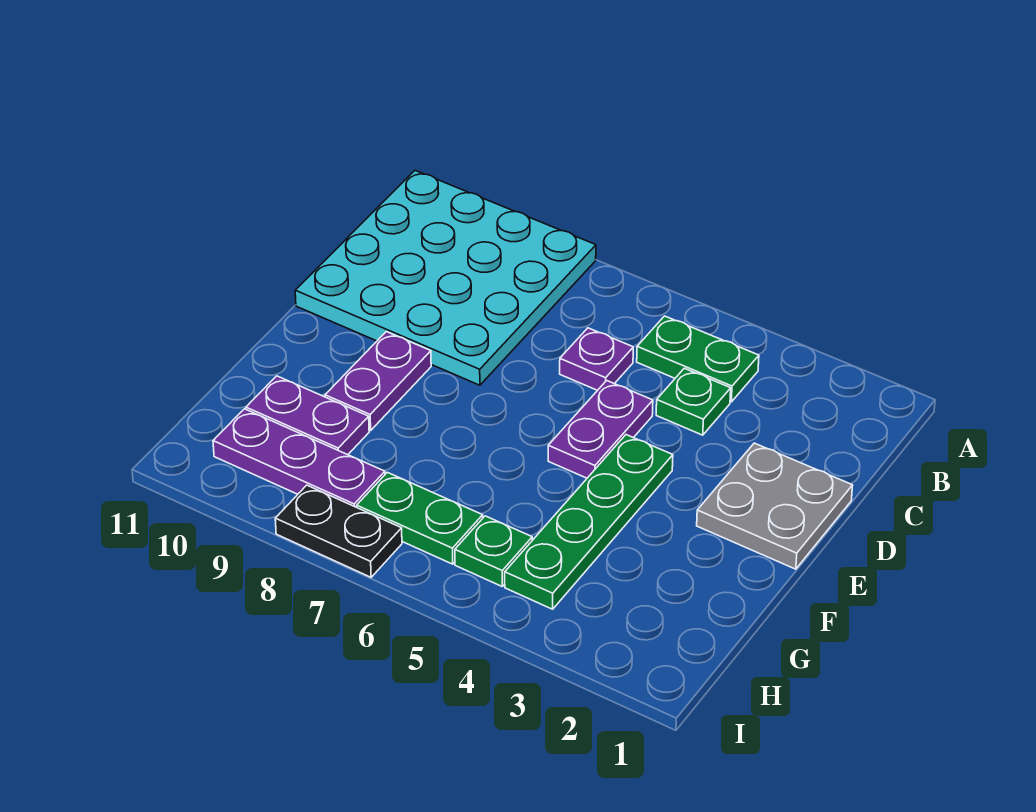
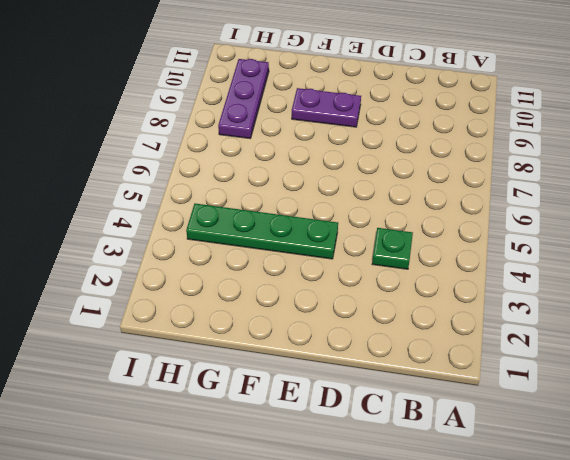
none -> cyan plate A8:D11 level 1
none -> green plate B4:B5 level 1
none -> purple plate C6 level 1

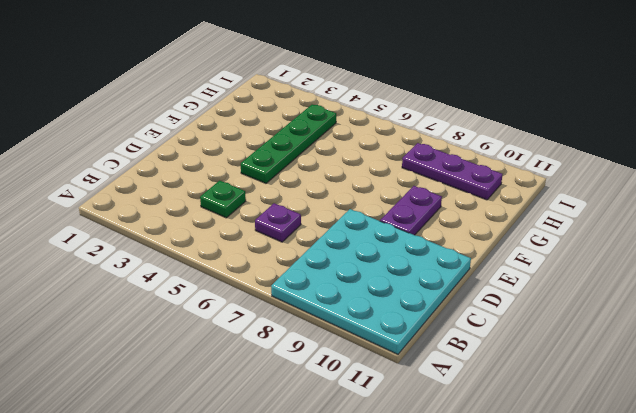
none -> green plate B4:B5 level 1
none -> grey plate D1:E2 level 1
none -> purple plate D5:E5 level 1

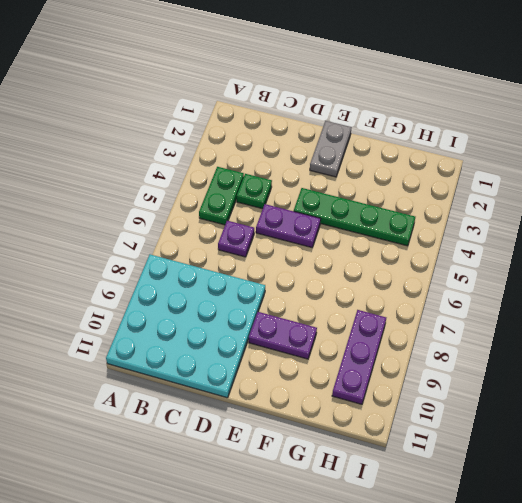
grey plate E1:E2 level 1 -> grey plate D1:E2 level 1
none -> purple plate G9:G10 level 1
none -> green plate H5 level 1
none -> green plate H6:H7 level 1

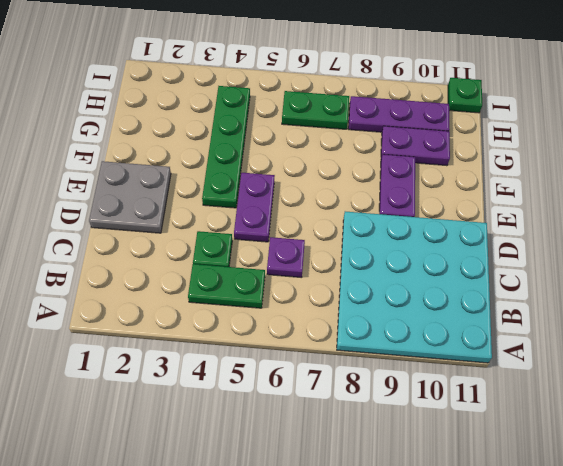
green plate I11 level 1 -> green plate H5 level 1
none -> black plate I7:I8 level 1

